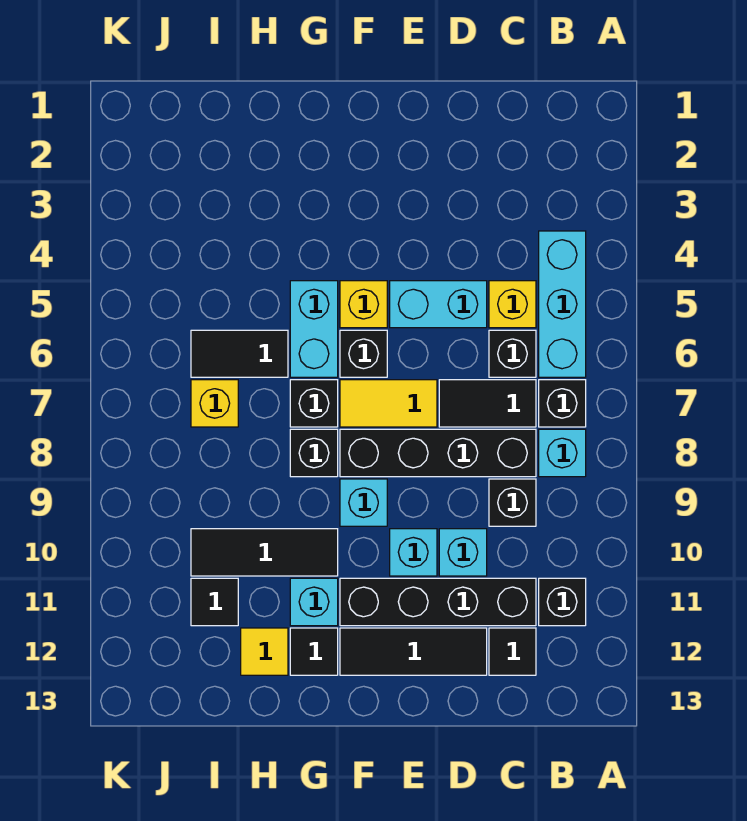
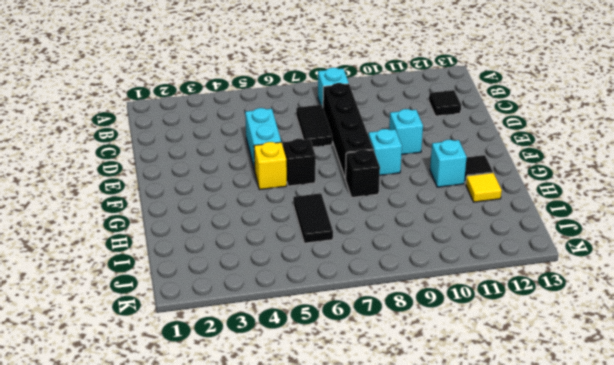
none -> cyan brick B4:B6 level 1
none -> black brick B7 level 1
none -> black brick B11 level 1

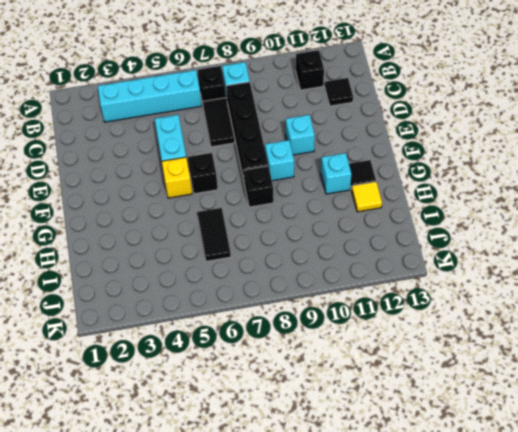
cyan brick B3:B6 level 1 -> cyan brick B4:B6 level 1
none -> yellow brick C5 level 1
none -> black brick C6 level 1
none -> black brick C9 level 1

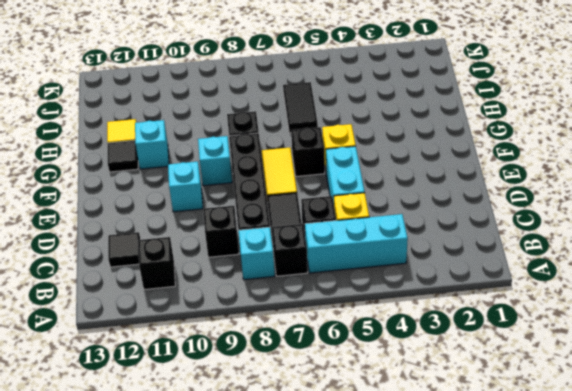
none -> black brick C11:F11 level 1
none -> cyan brick D10 level 1
none -> black tile D12:F12 level 1

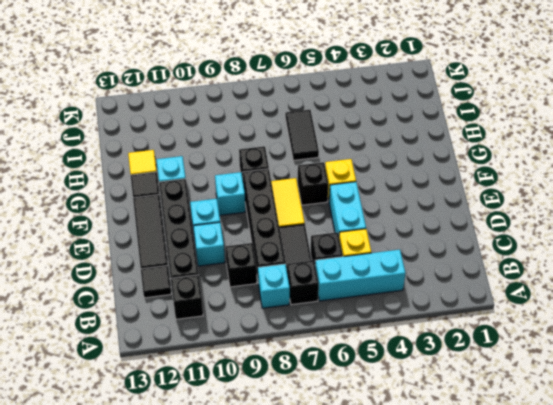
none -> cyan brick G5:G6 level 1
none -> black brick G7 level 1
none -> black tile G10:I10 level 1

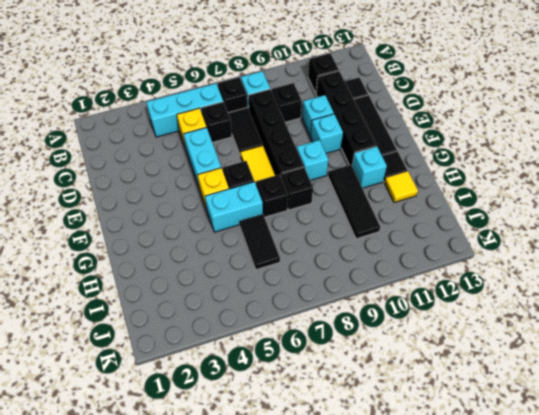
none -> yellow brick I7 level 1
none -> black tile I11 level 1

